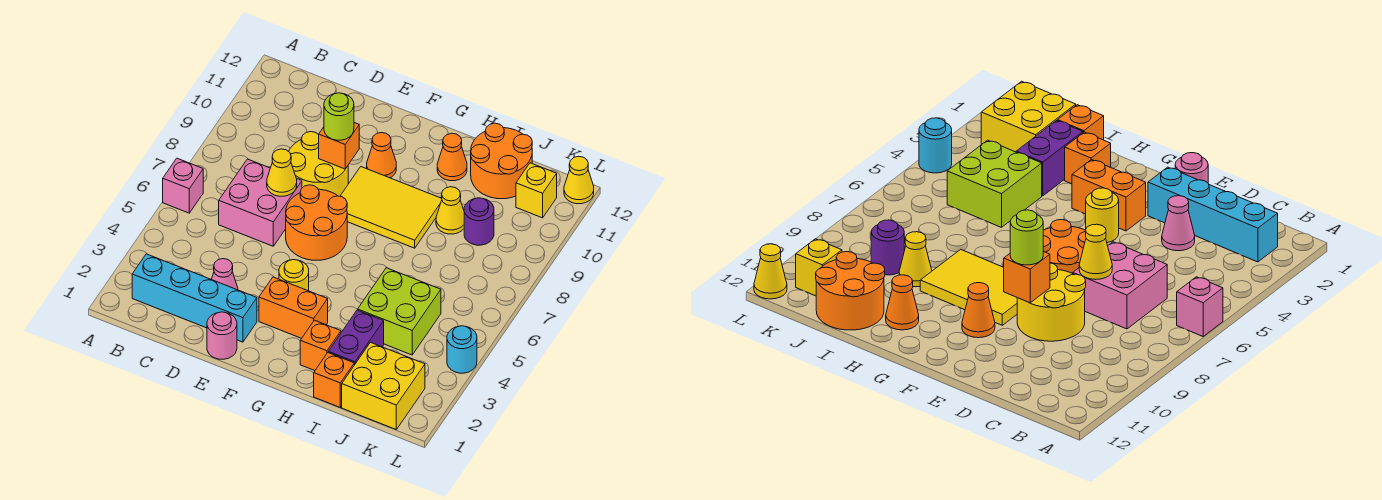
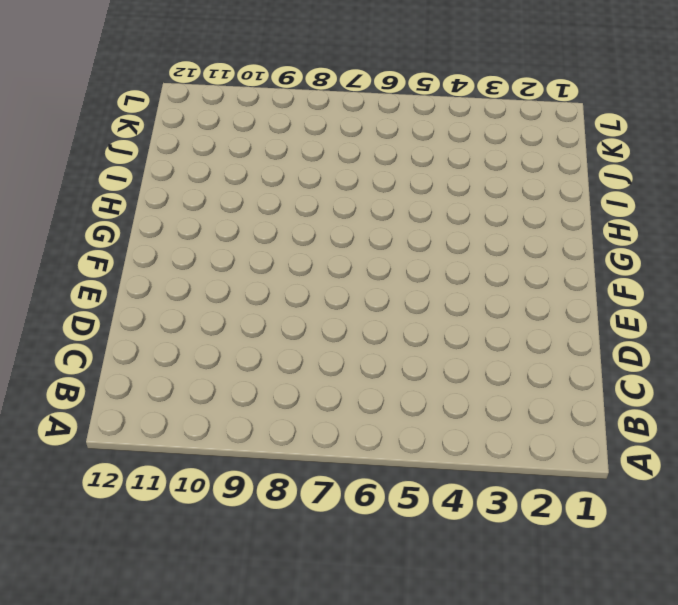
none -> pink brick A6 level 1
none -> cyan brick B2:E2 level 1
none -> pink brick C6:D7 level 1

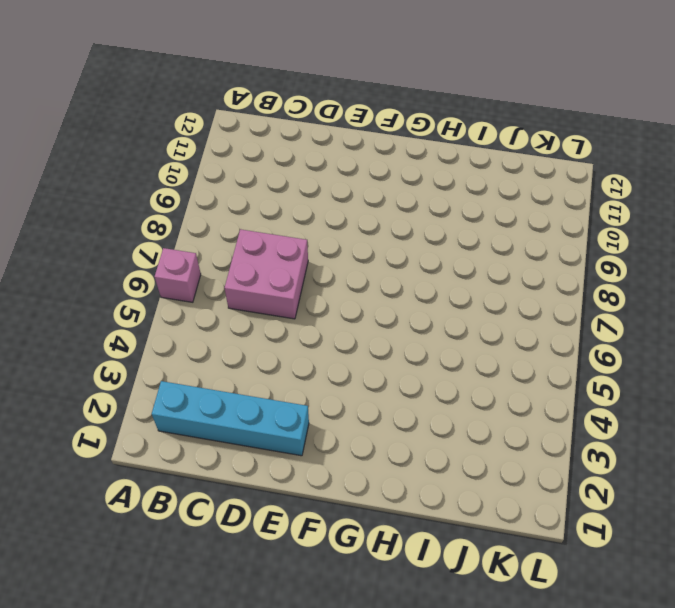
none -> pink cone D3 level 1
none -> yellow round brick D8:E9 level 1
none -> pink round brick E1 level 1

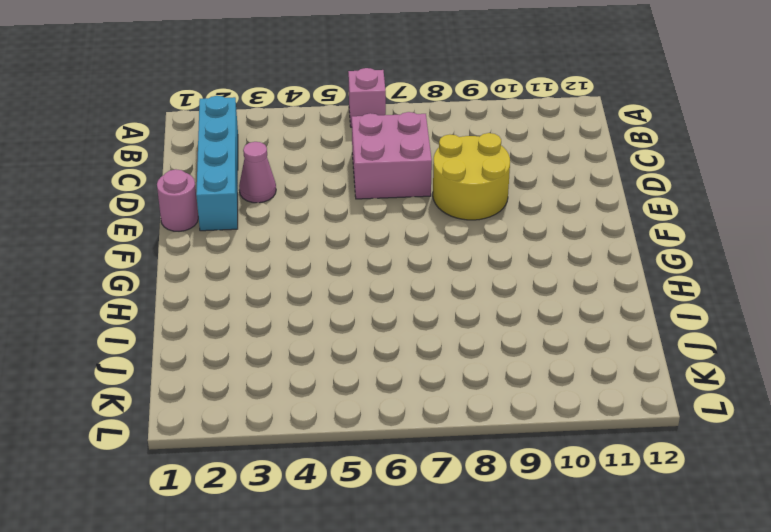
none -> orange round brick E6:F7 level 1
none -> orange brick F3:G3 level 1
none -> yellow round brick F4 level 1

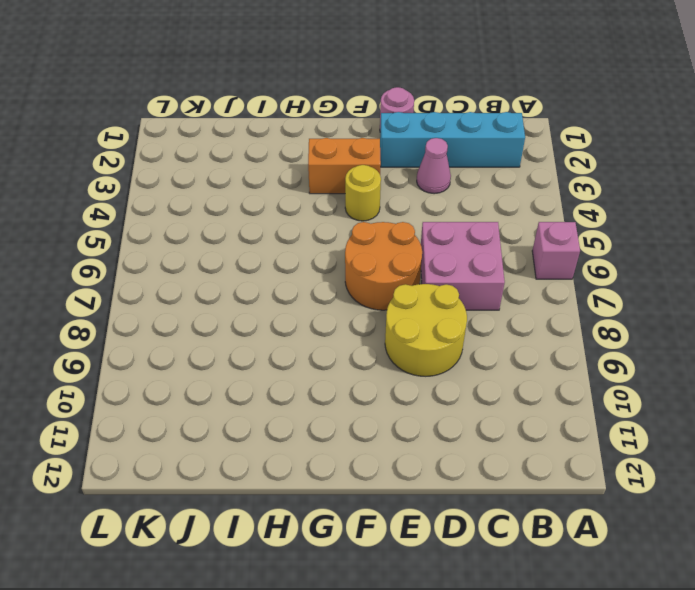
none -> yellow tile F8:H9 level 1
none -> orange cone F10 level 1
none -> orange brick H2 level 1

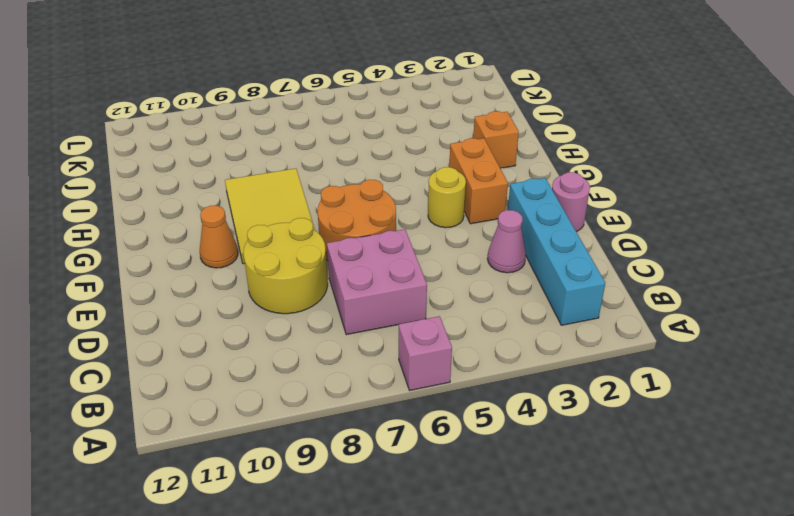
none -> orange cone H11 level 1
none -> orange brick I1 level 1
none -> purple brick I2:I3 level 1

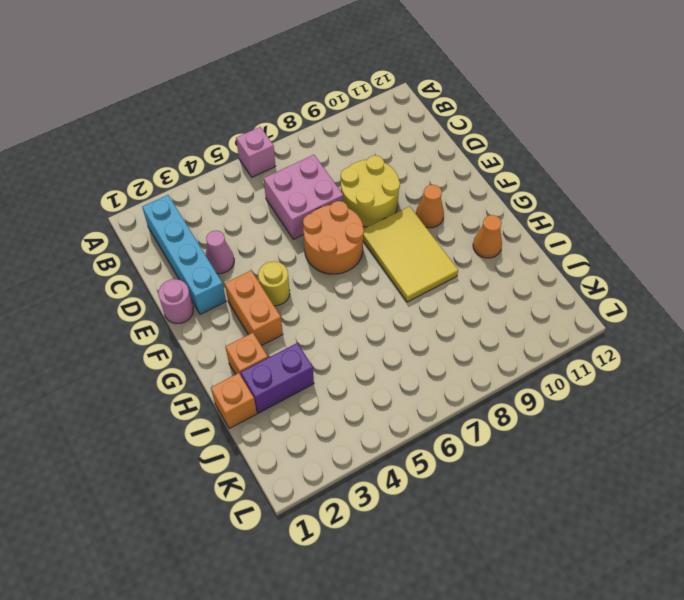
none -> lime brick I4:J5 level 1
none -> yellow cone I9 level 1
none -> orange round brick I11:J12 level 1

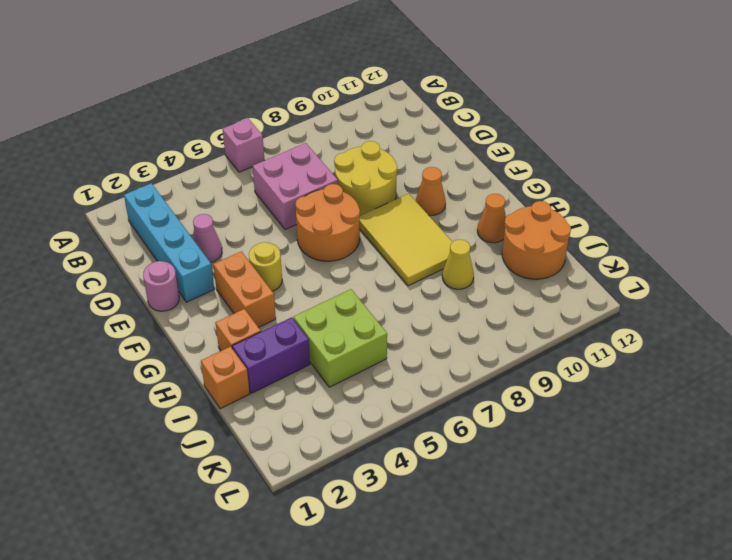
none -> yellow brick J1:K2 level 1
none -> purple round brick J9 level 1
none -> yellow brick K11 level 1

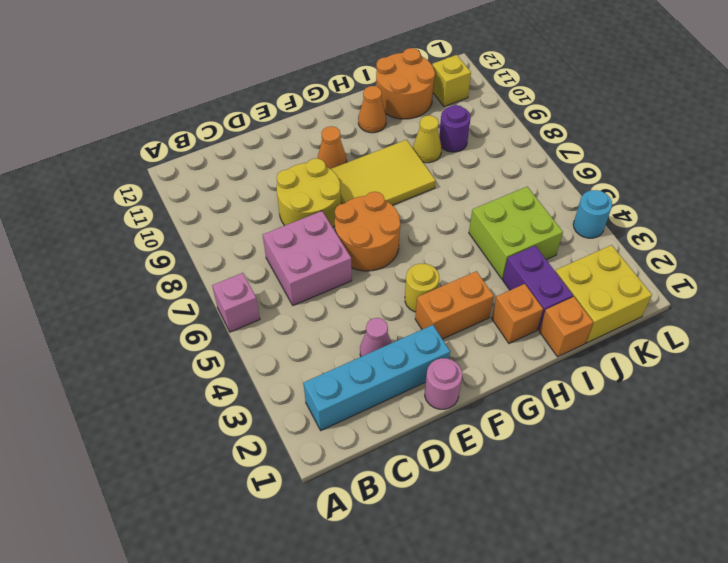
none -> yellow cone L12 level 1
none -> yellow cone D7 level 2
none -> orange brick E9 level 2

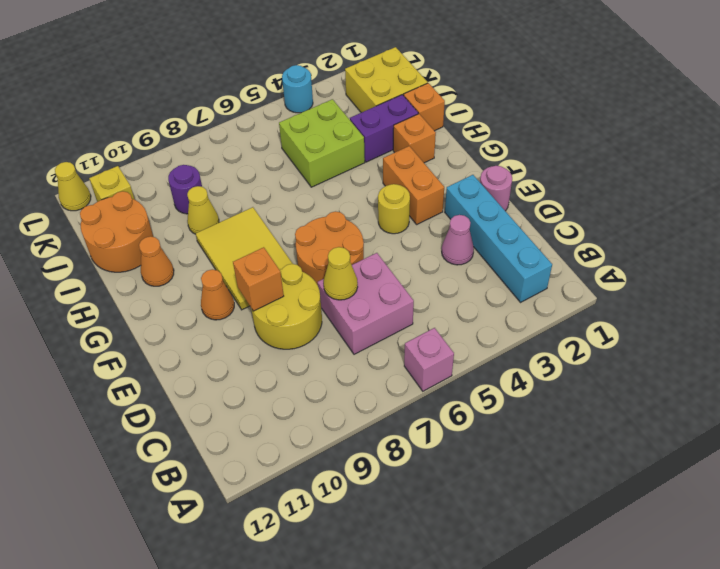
none -> lime round brick E9 level 3

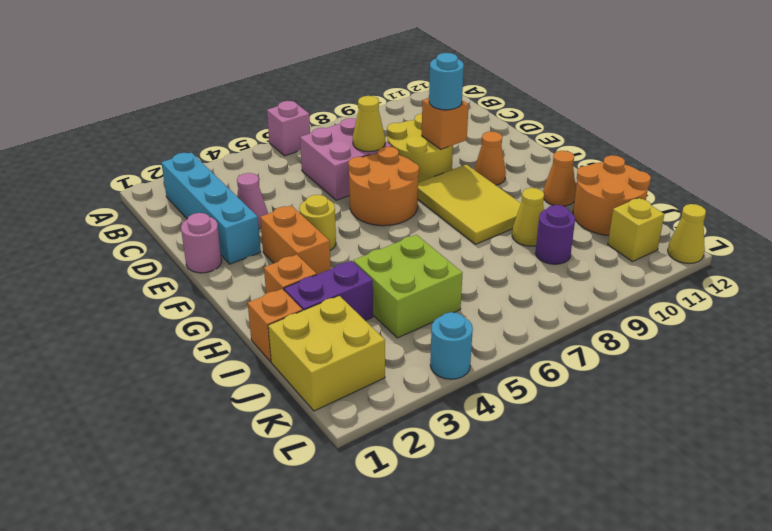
cyan round brick E9 level 3 -> lime round brick E9 level 3

